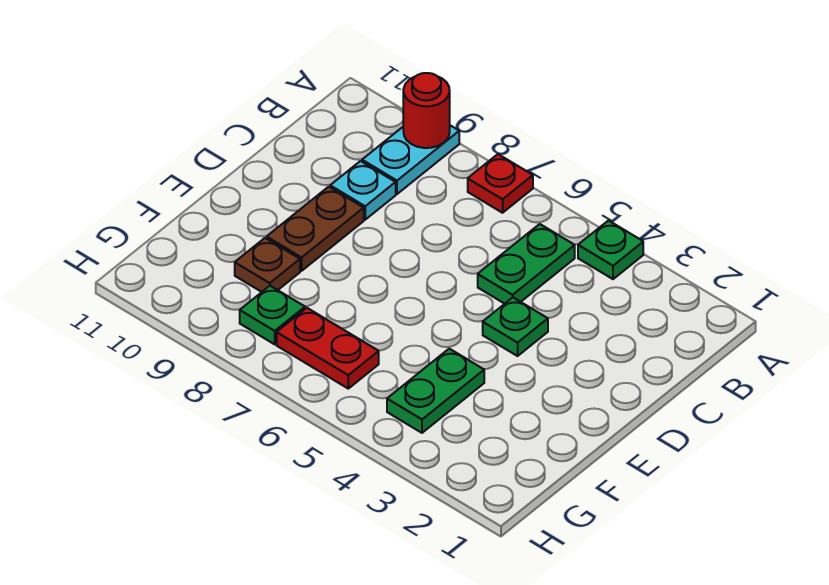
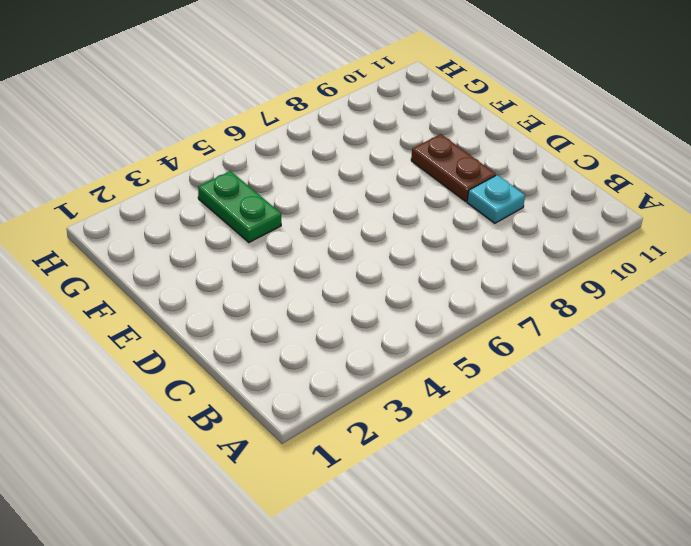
none -> green plate A4 level 1
none -> red plate A7 level 1
none -> cyan plate A9:B9 level 1

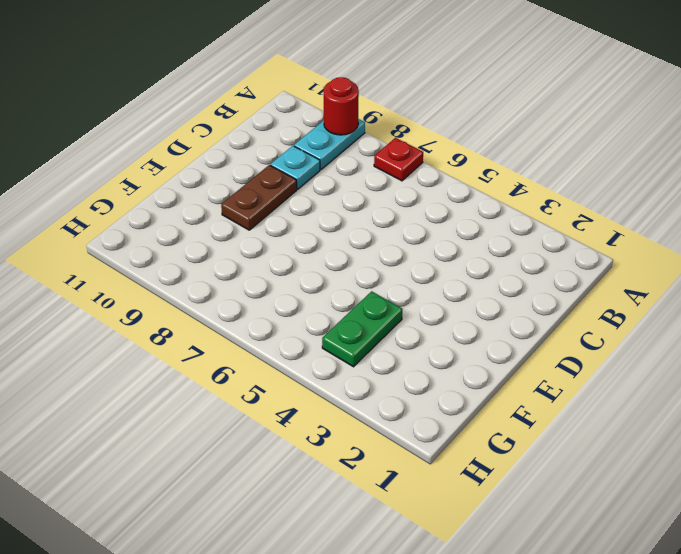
none -> green plate A4 level 1
none -> green plate B5:C5 level 1
none -> green plate D4 level 1

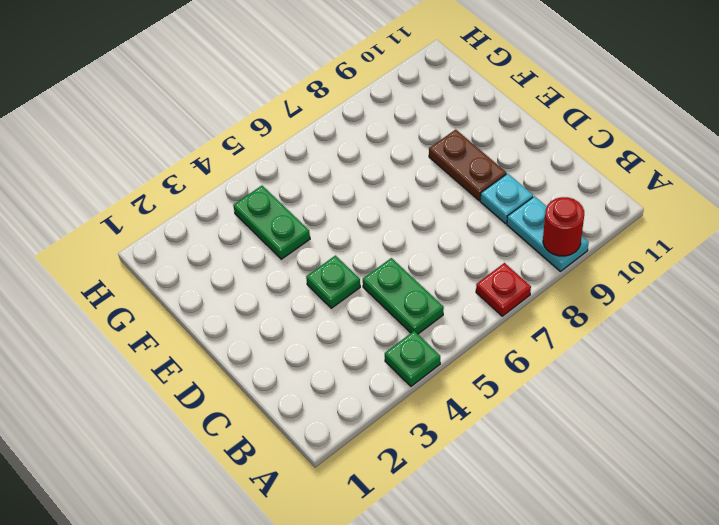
none -> brown plate F9 level 1
none -> red plate G6:G7 level 1
none -> green plate G8 level 1

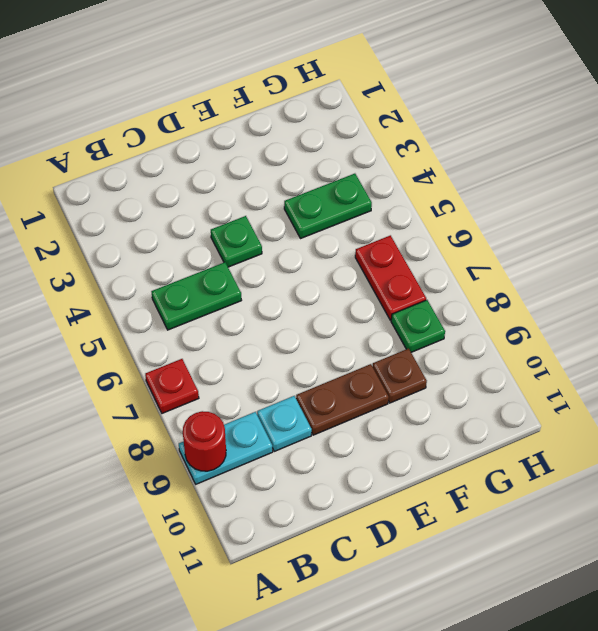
none -> green plate A4 level 1

